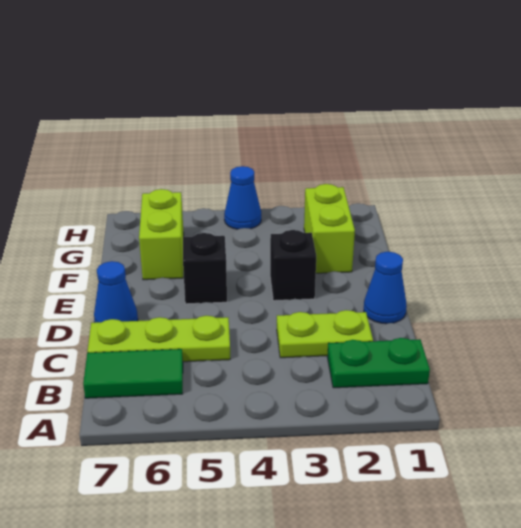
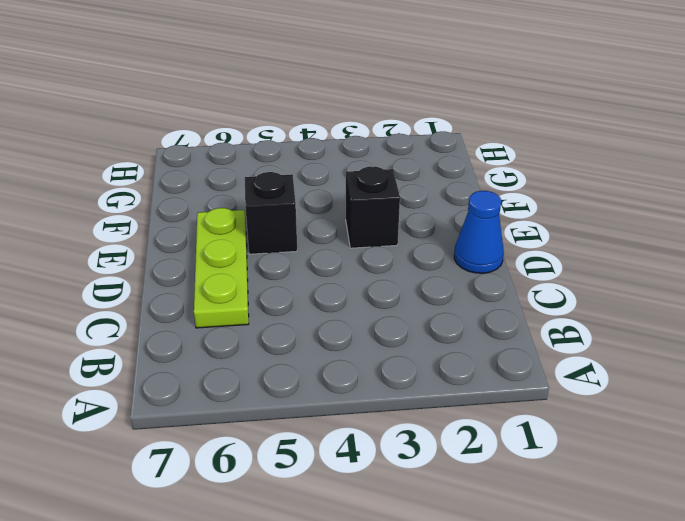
lime plate C6:E6 level 1 -> lime plate C5:C7 level 1
none -> green plate B1:B2 level 1
none -> green tile B6:B7 level 1

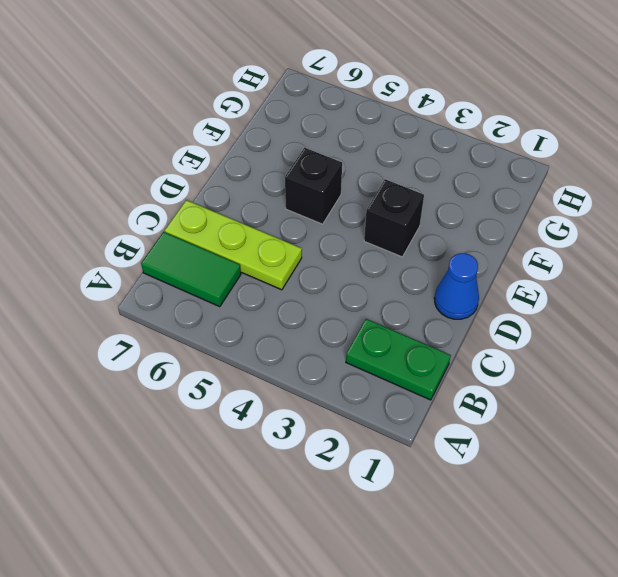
none -> lime plate C2:C3 level 1
none -> blue cone D7 level 1

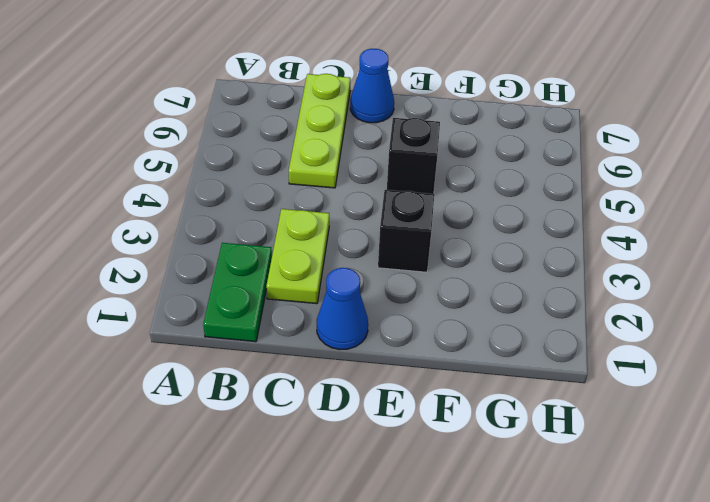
none -> green tile B6:B7 level 1
none -> lime brick F2:G2 level 1

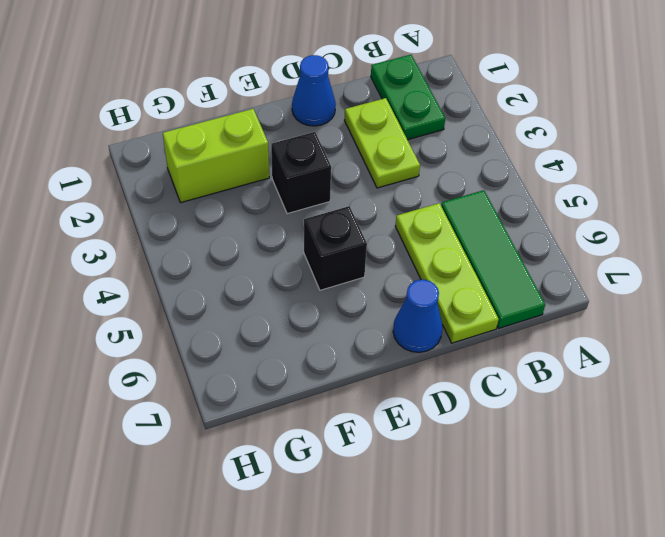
green tile B5:B7 level 1 -> green tile B6:B7 level 1
none -> lime brick F6:G6 level 1
none -> blue cone H4 level 1

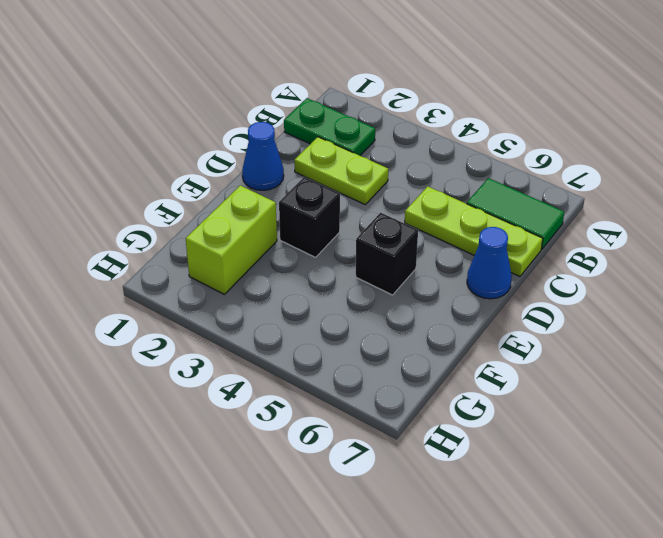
none -> lime brick F6:G6 level 1
none -> blue cone H4 level 1

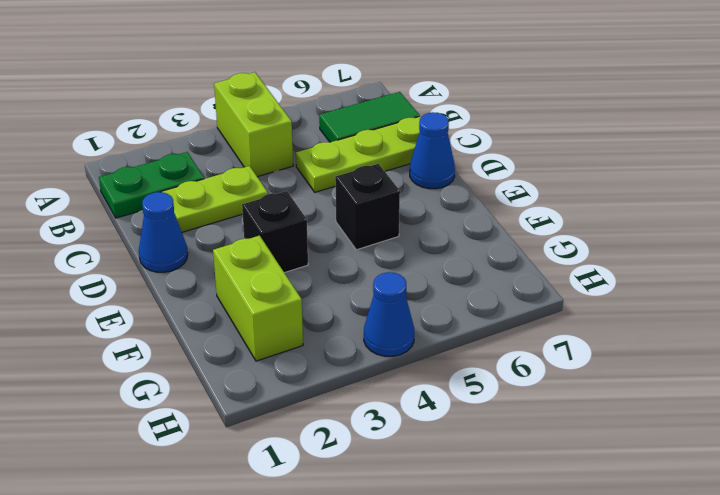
lime brick A4:B4 level 1 -> lime brick F6:G6 level 1

